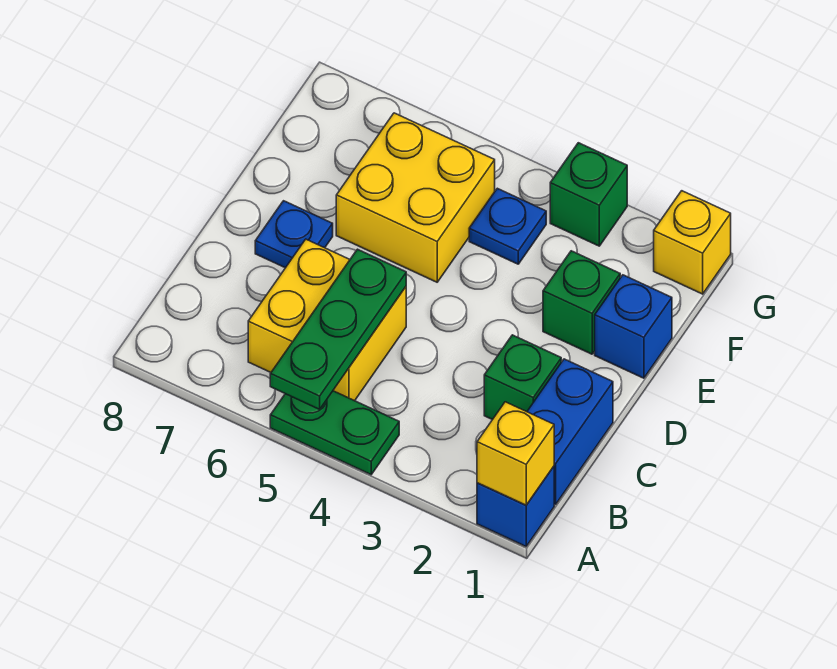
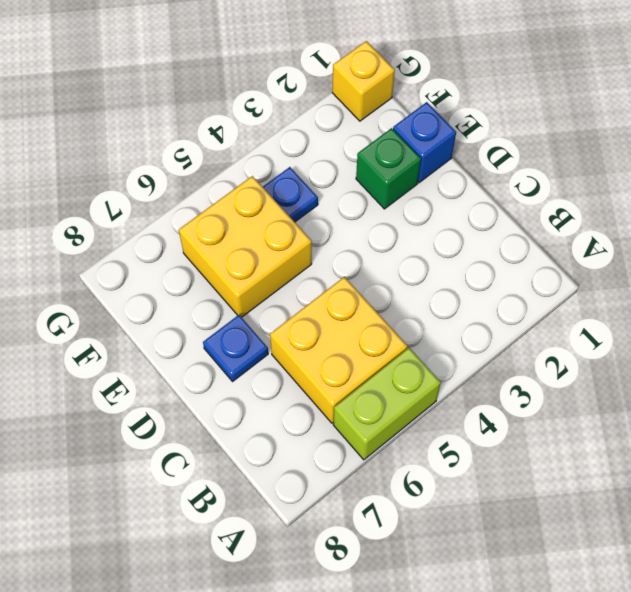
lime brick A5:A6 level 1 -> green plate A4:A5 level 1
none -> blue brick A1 level 1
none -> blue brick B1:C1 level 1
none -> green brick C2 level 1

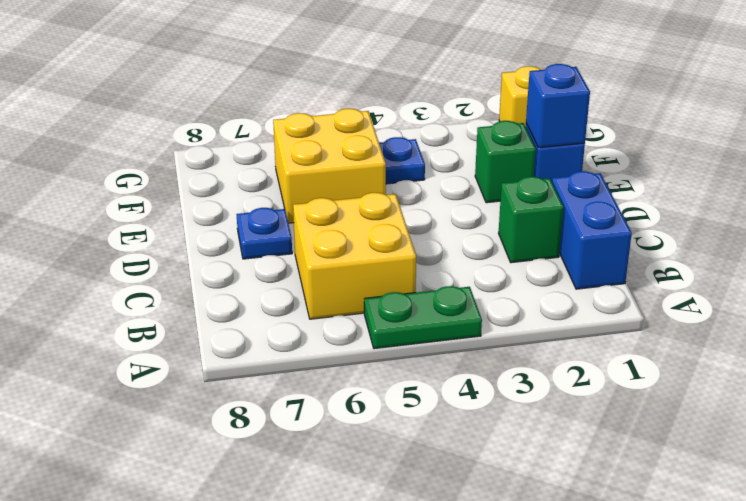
blue brick E1 level 2 -> blue brick A1 level 1
none -> green brick G3 level 1
none -> yellow brick A1 level 2
none -> green plate A5:C5 level 2

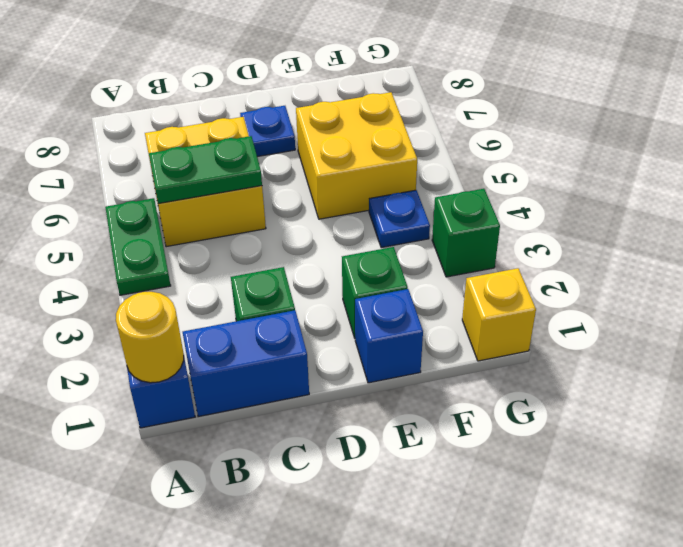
yellow round brick A1 level 2 -> yellow brick A1 level 2
green plate B5:C5 level 2 -> green plate A5:C5 level 2

